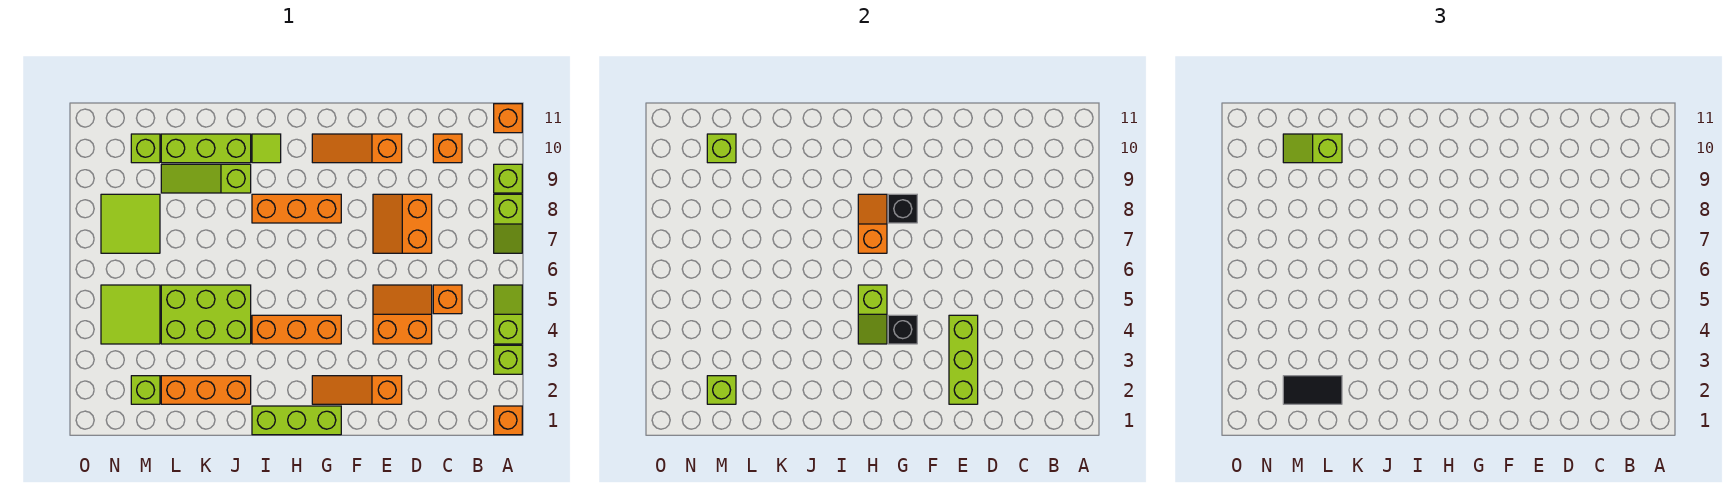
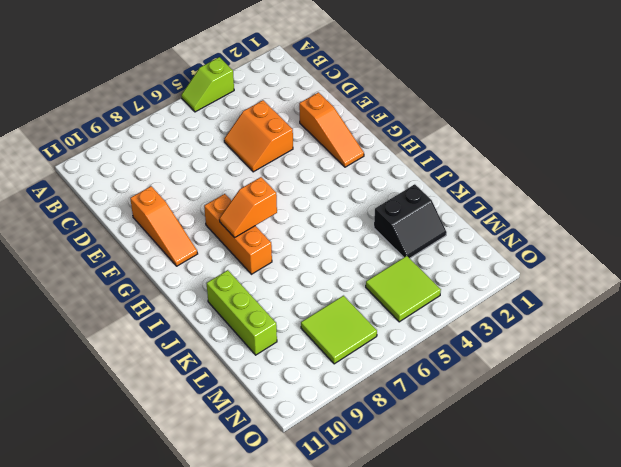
black slope K2:L3 level 1 top K -> orange brick J2:L2 level 1
none -> orange brick A1 level 1
none -> lime brick A3 level 1
none -> lime slope A7:A8 level 1 top 8
none -> lime brick A9 level 1

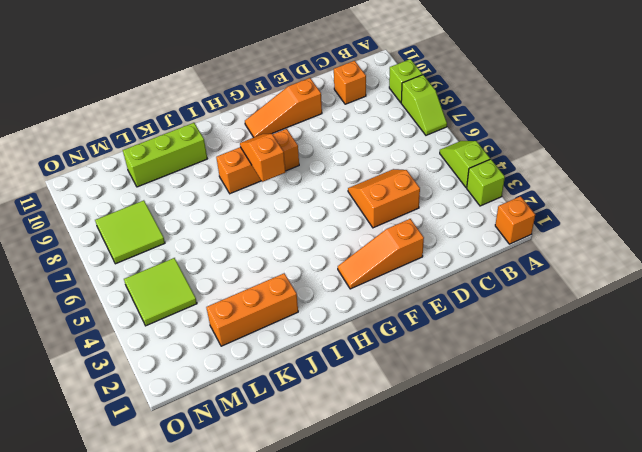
none -> orange brick A11 level 1
none -> orange brick C5 level 1
none -> orange slope D7:E8 level 1 top D
none -> lime brick G1:I1 level 1

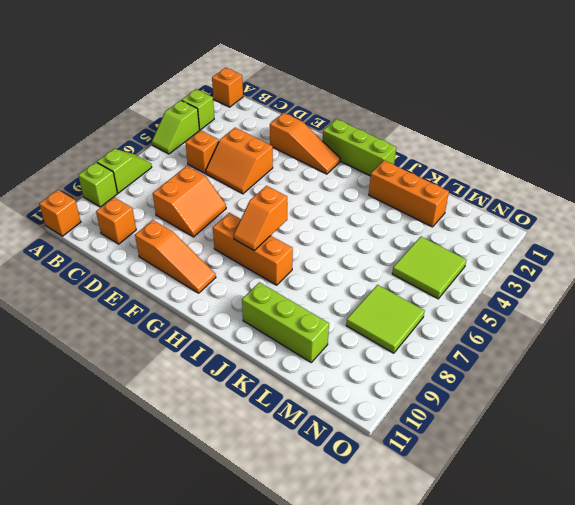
none -> orange brick G4:I4 level 1
none -> lime tile I10 level 1
none -> lime brick J4:L5 level 1
none -> lime slope J9:L9 level 1 top J

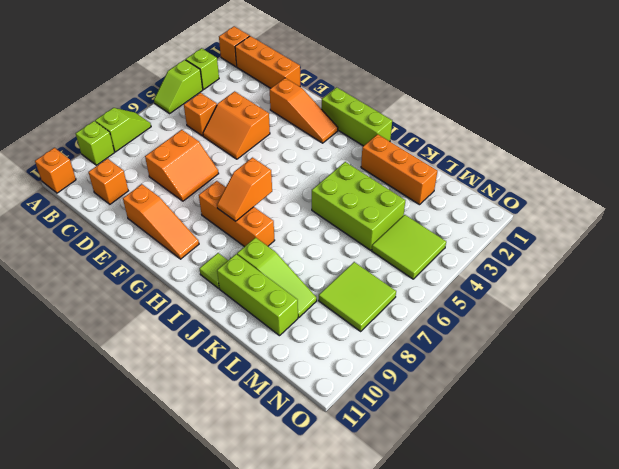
orange brick B1:D1 level 1 -> orange brick G4:I4 level 1
none -> lime brick M2 level 1
none -> lime brick M10 level 1
none -> lime brick E2:E4 level 2
none -> black brick G4 level 2

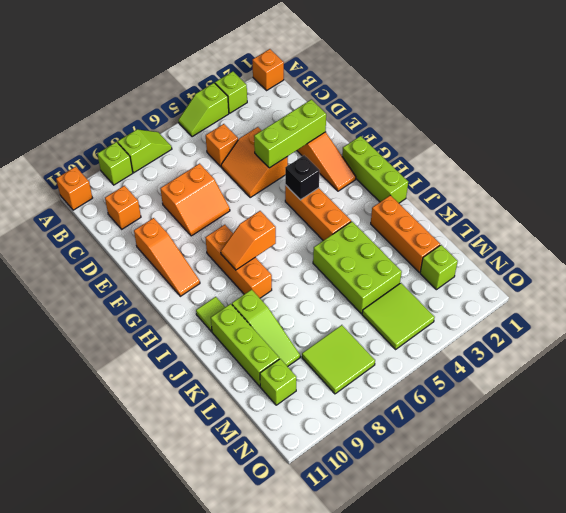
none -> black brick G8 level 2
none -> lime slope H4:H5 level 2 top 5
none -> lime brick M2 level 2
none -> lime brick M10 level 2

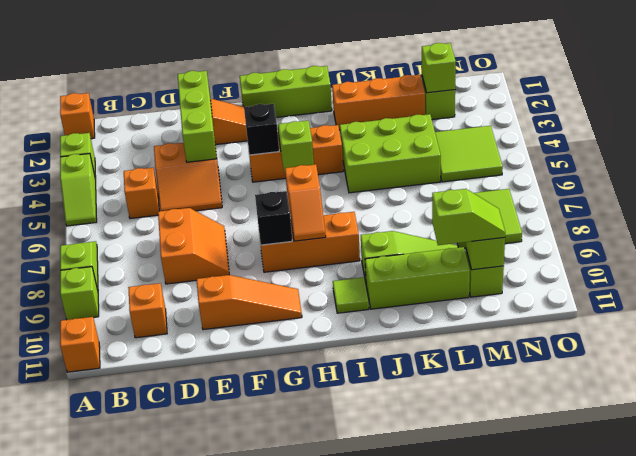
none -> black tile L2:M2 level 3

